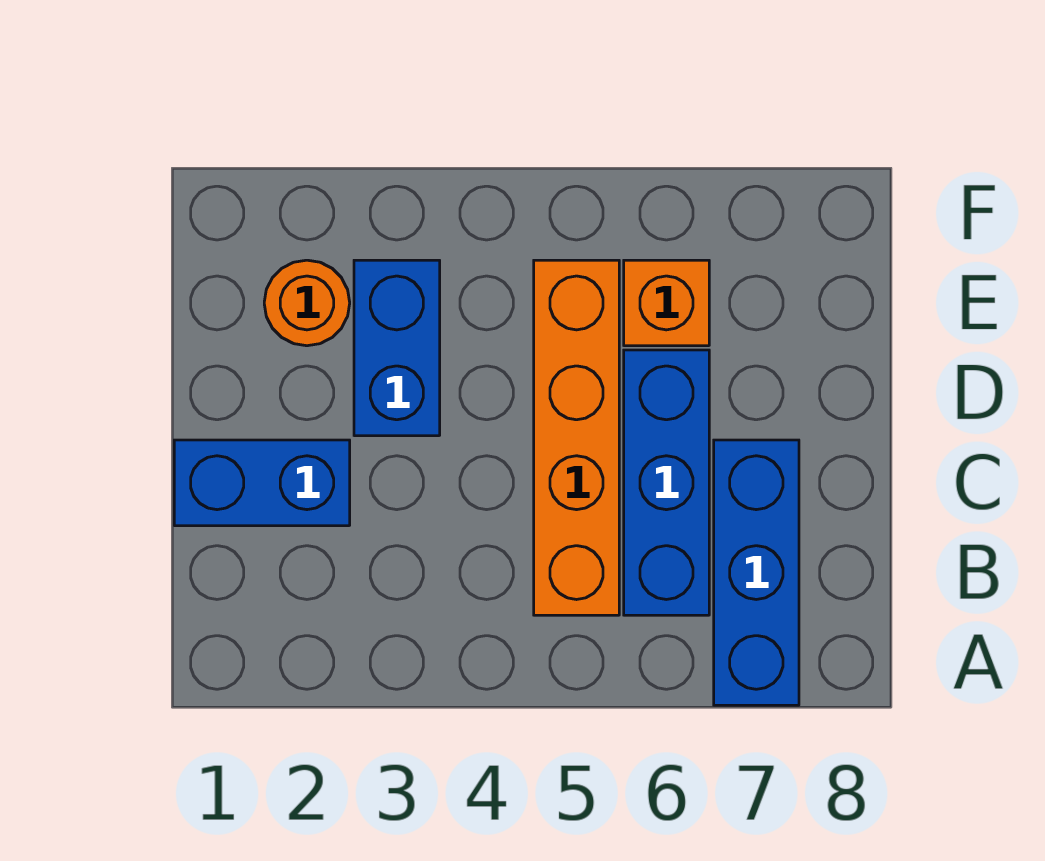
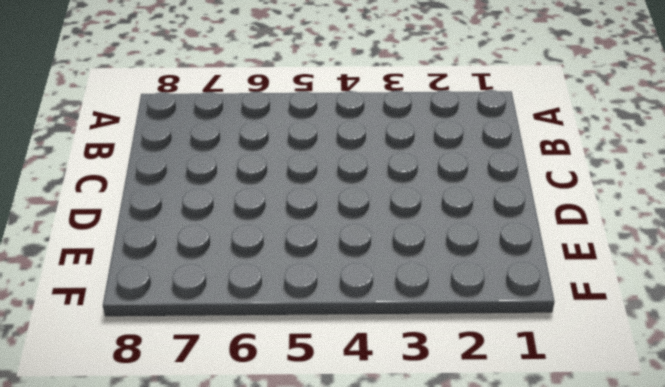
none -> blue brick A7:C7 level 1
none -> orange brick B5:E5 level 1

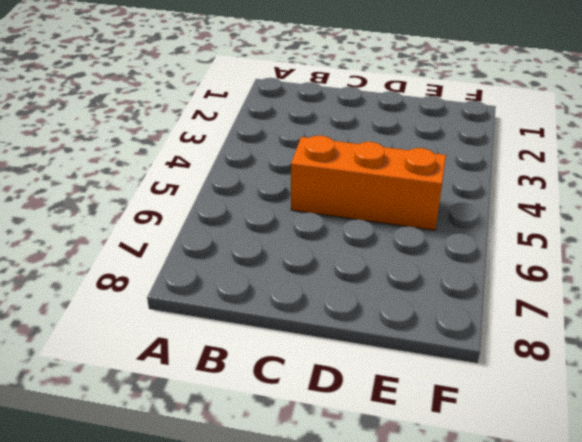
orange brick C5:E5 level 1 -> orange brick B5:E5 level 1
none -> blue brick A7:C7 level 1
none -> blue brick B6:D6 level 1

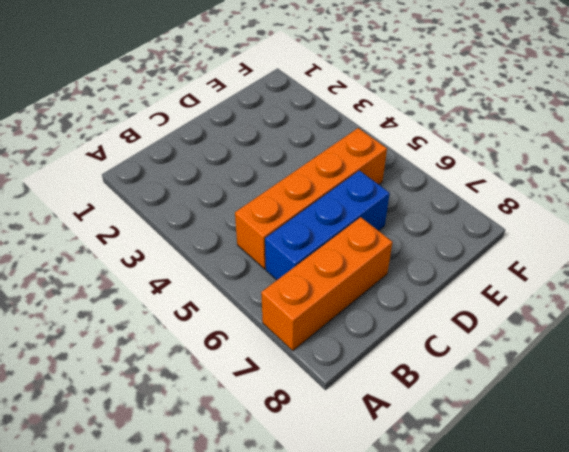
orange brick A7:C7 level 1 -> blue brick A7:C7 level 1
none -> blue brick C1:C2 level 1
none -> blue brick D3:E3 level 1

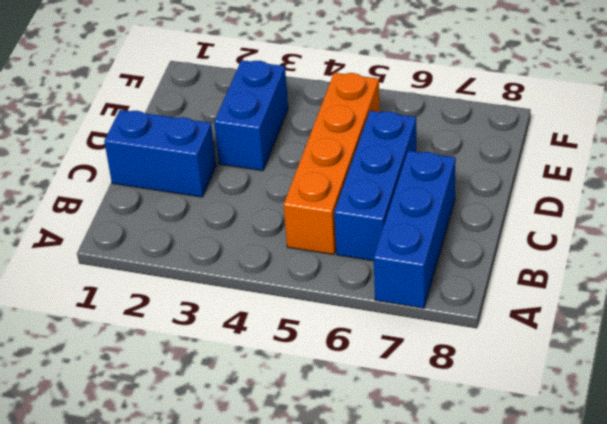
none -> orange round brick E2 level 1
none -> orange brick E6 level 1

